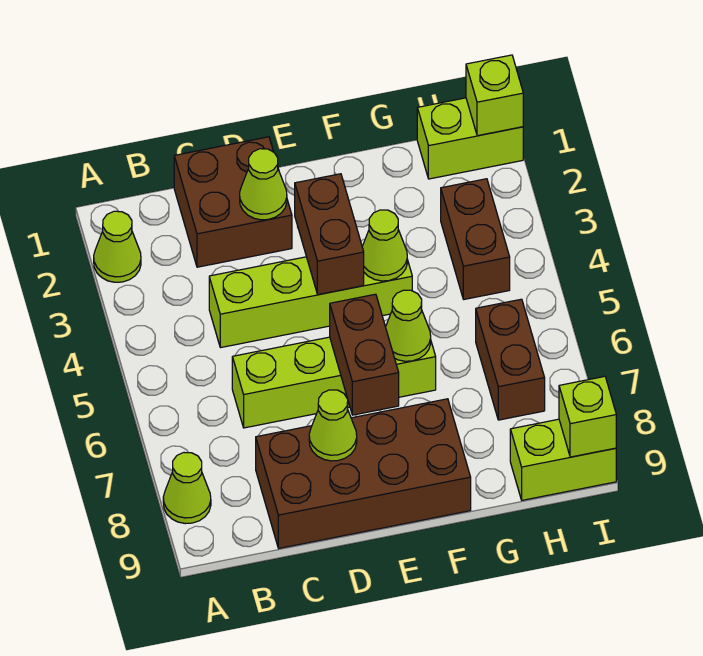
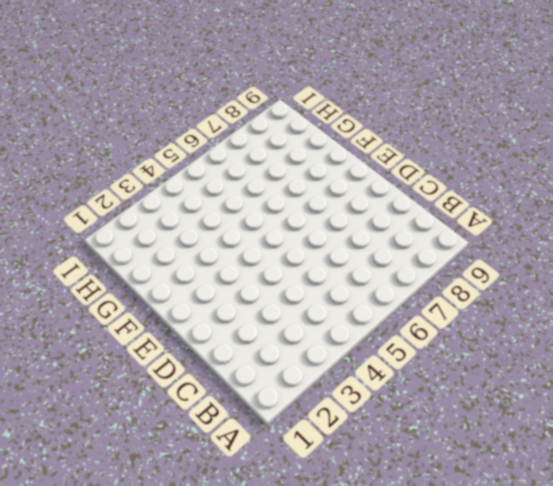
none -> lime cone A2 level 1
none -> lime cone A8 level 1
none -> brown brick C1:D2 level 1

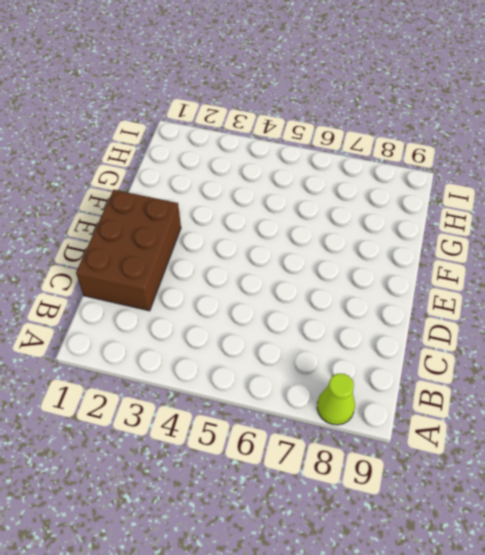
brown brick C1:E2 level 1 -> brown brick C1:D2 level 1
none -> lime cone A2 level 1
none -> lime brick C4:F4 level 1
none -> lime brick C6:F6 level 1

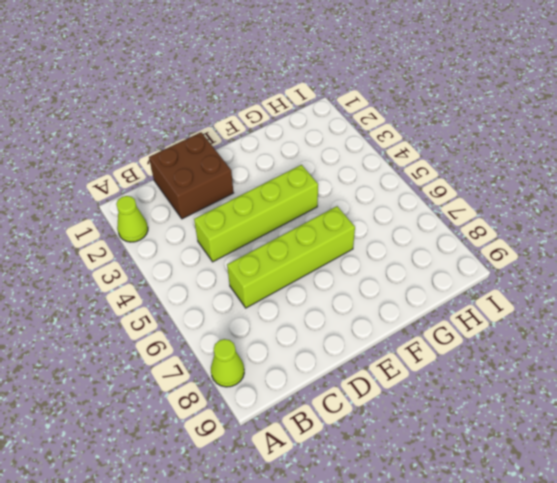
none -> brown brick C8:F9 level 1
none -> lime brick H1:I1 level 1
none -> brown brick H3:H4 level 1

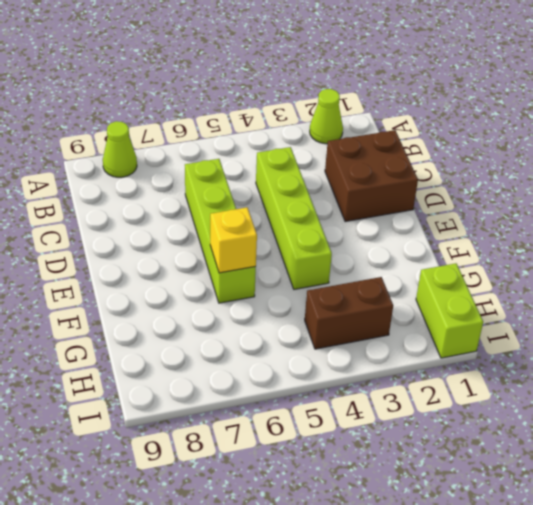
yellow brick F6 level 2 -> lime cone F6 level 2
none -> brown brick C8:F9 level 1
none -> brown brick H6:H7 level 1
none -> lime brick H9:I9 level 1

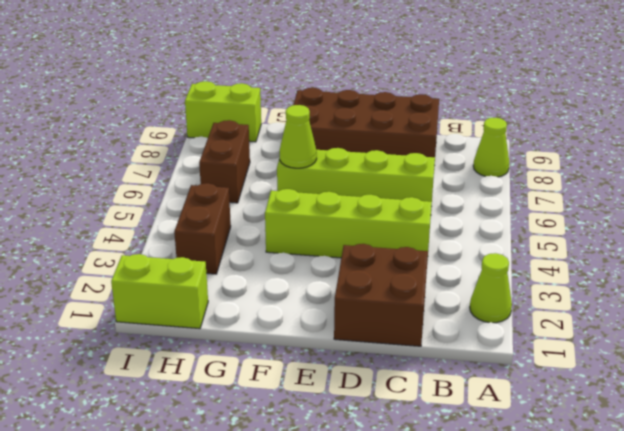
none -> lime cone D2 level 2
none -> lime cone D8 level 2
none -> brown brick E3:E4 level 2

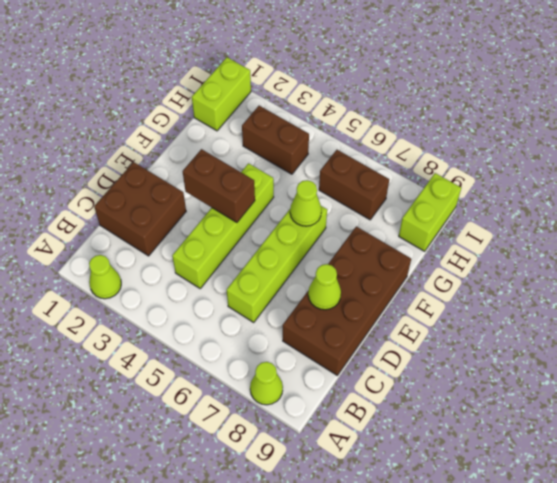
none -> lime cone D2 level 2
none -> brown brick E6:E7 level 2
none -> lime cone F4 level 2

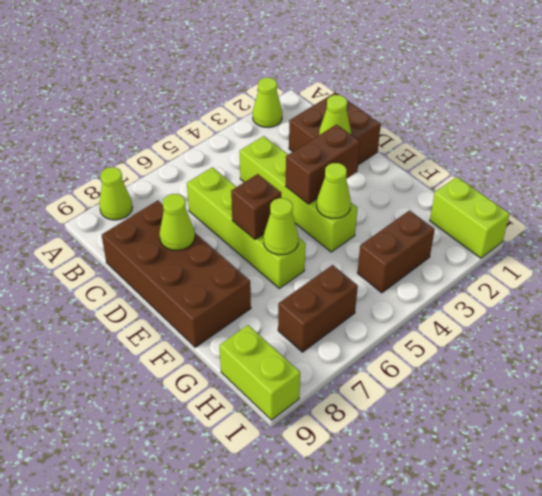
brown brick E6 level 2 -> brown brick E6:E7 level 2
none -> lime brick I1 level 2
none -> lime brick I9 level 2

